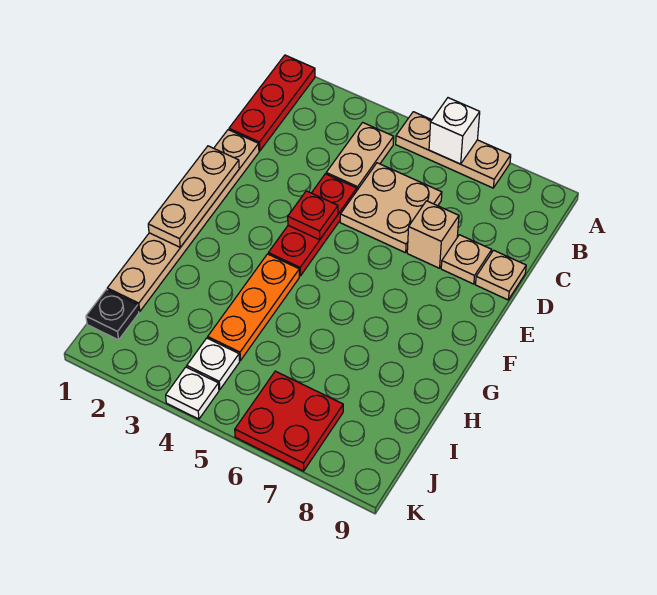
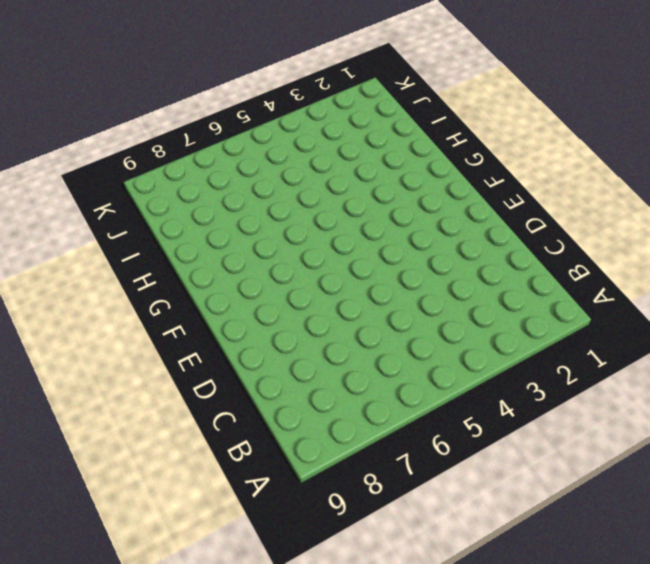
none -> red plate A1:C1 level 1
none -> tan plate A5:A7 level 1
none -> tan plate B4:C4 level 1

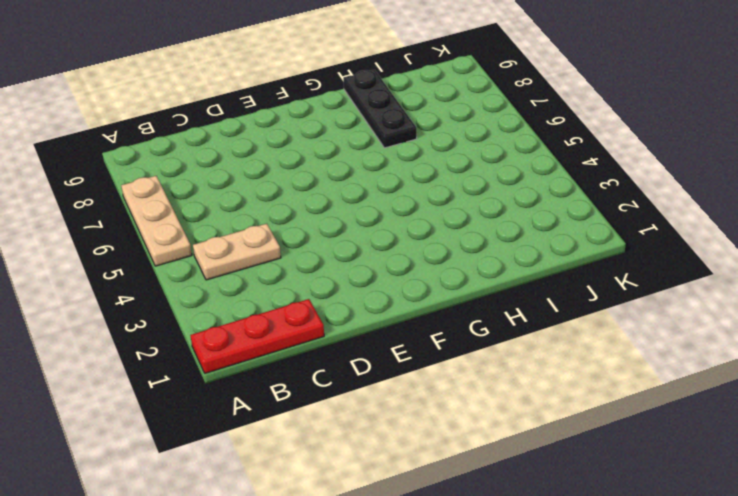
black plate H7:H9 level 1 -> none
none -> tan plate C5:D6 level 1
none -> tan plate D1:I1 level 1
none -> red plate D4:F4 level 1

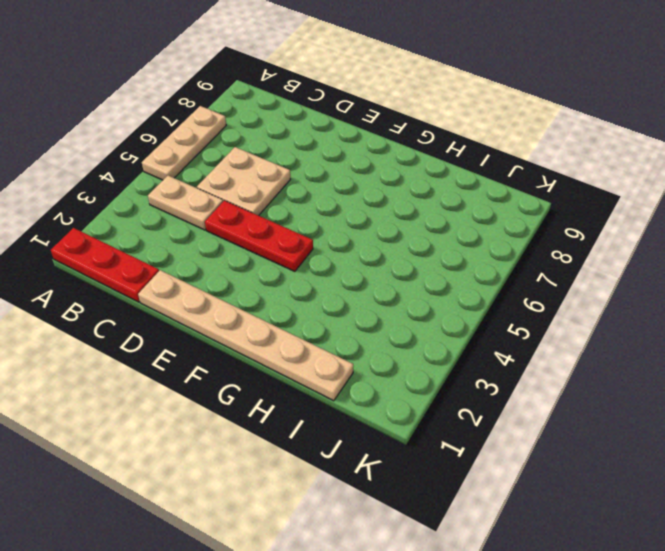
none -> tan brick D7 level 1
none -> tan plate D8 level 1
none -> tan plate D9 level 1

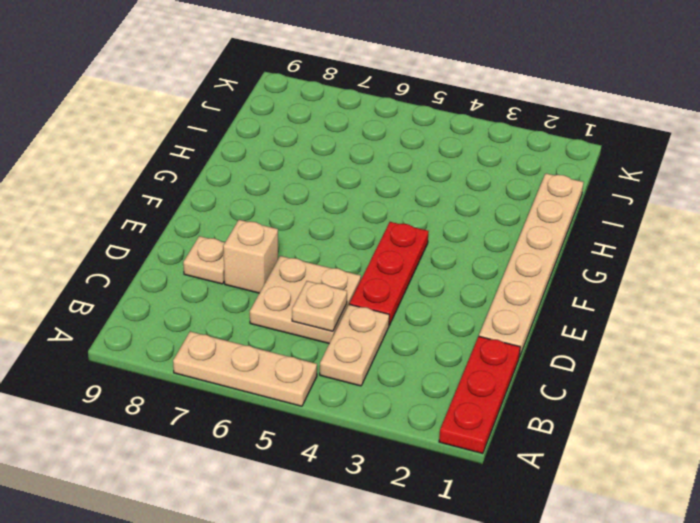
tan plate C5 level 2 -> tan plate D9 level 1
none -> orange plate G4:I4 level 1
none -> black plate J1 level 1
none -> white plate J4 level 1

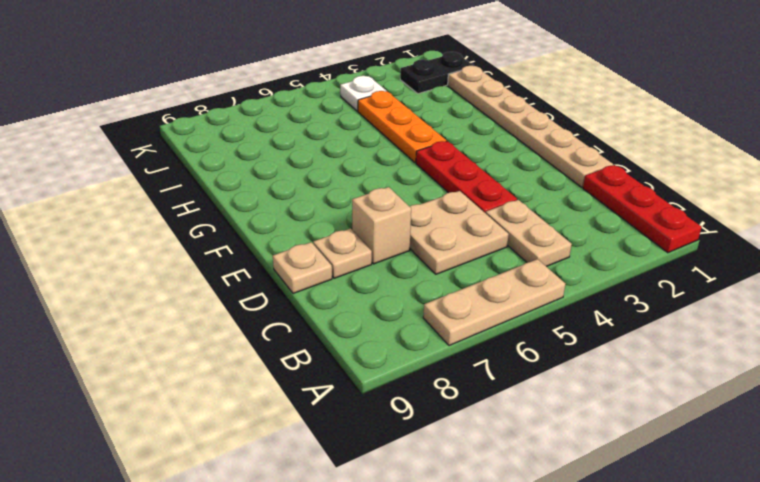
black plate J1:J2 level 1 -> black plate J1 level 1
none -> red plate J6:K7 level 1
none -> white plate K4 level 1
none -> white brick A6 level 2

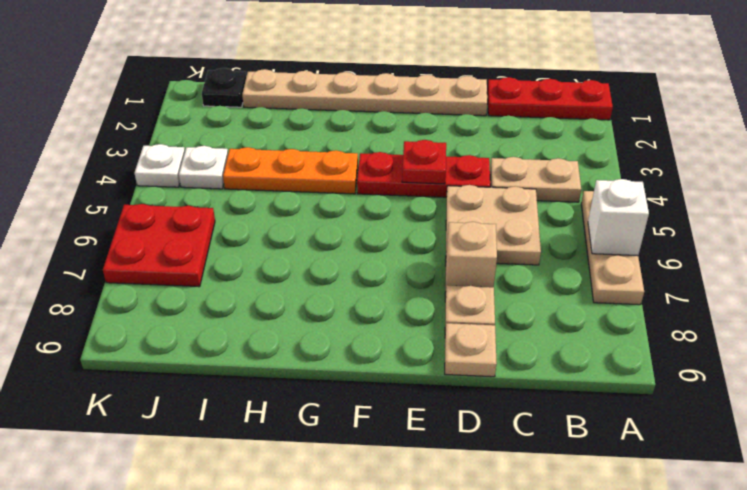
none -> tan plate E1:G1 level 2

